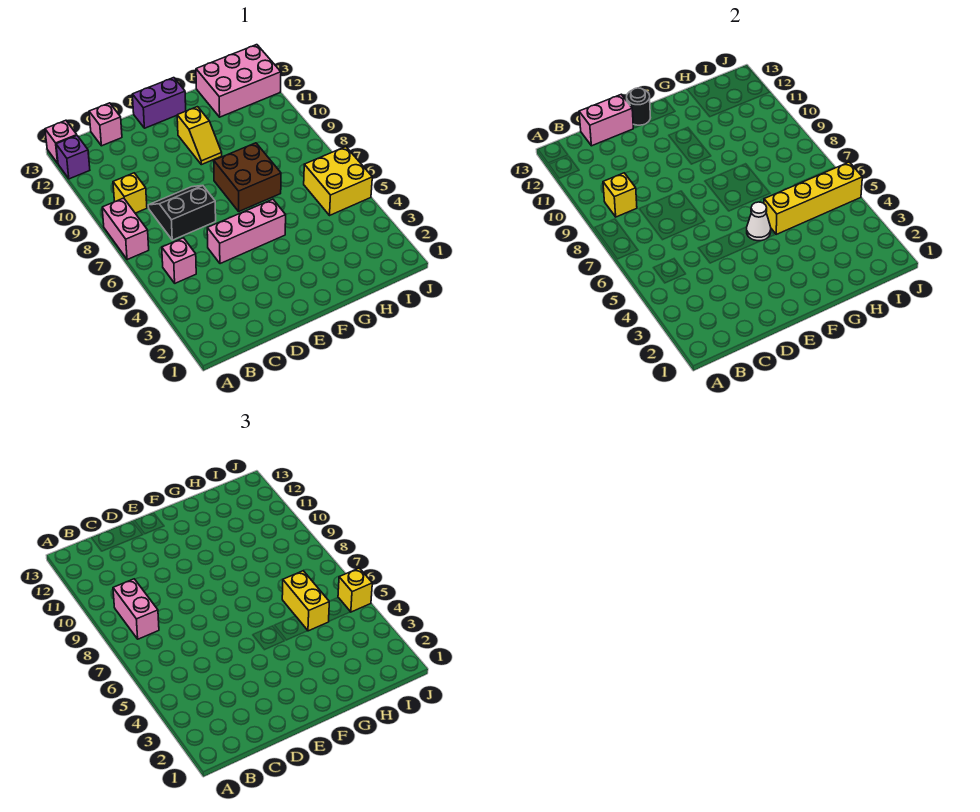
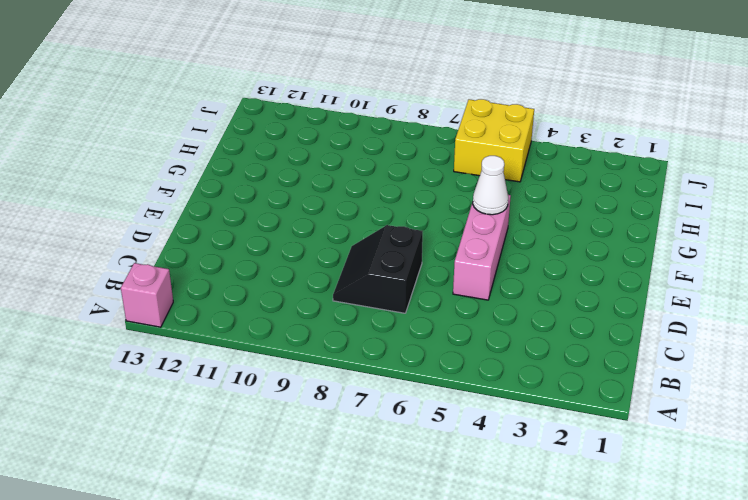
none -> pink brick A7:A8 level 1
none -> purple brick A12 level 1
none -> pink brick B5 level 1

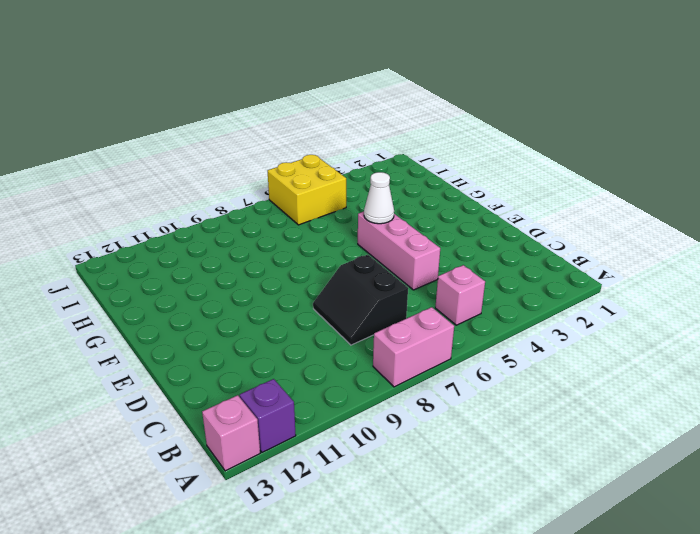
none -> yellow brick B9 level 1
none -> pink brick C13 level 1
none -> purple brick E13:F13 level 1

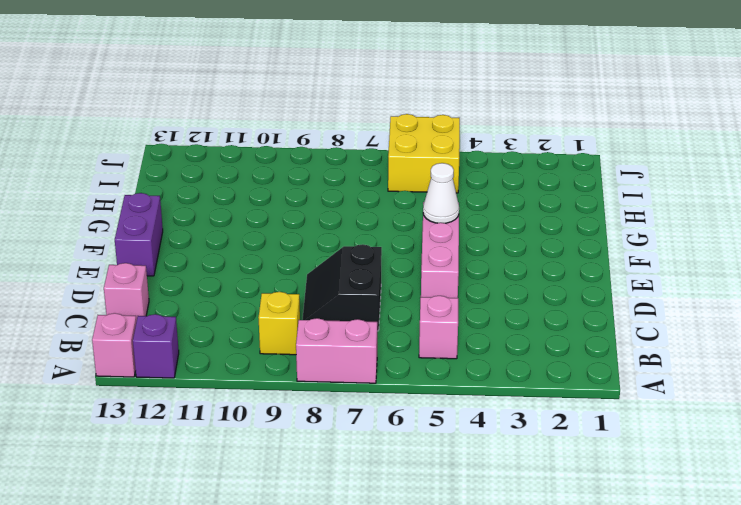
none -> brown brick F7:G8 level 1
none -> yellow slope F10:F11 level 1 top 11
none -> pink brick H12:J13 level 1

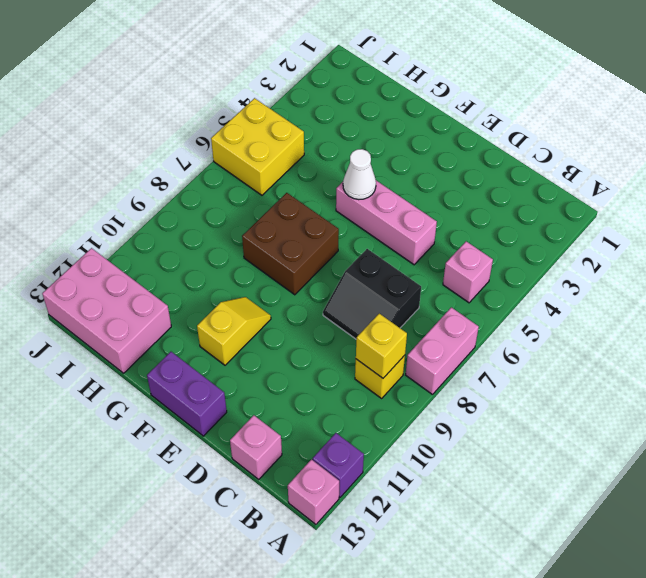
none -> pink brick C13:D13 level 2
none -> black round brick E13 level 2
none -> yellow brick G5:J5 level 2

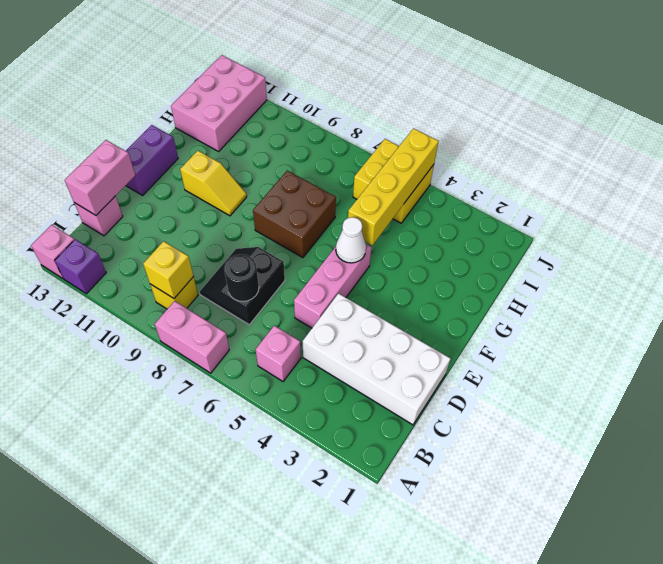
white brick C1:D4 level 1 -> none
black round brick C7 level 2 -> black round brick E13 level 2
none -> pink brick B8:B9 level 3
none -> yellow brick H5:H6 level 3
none -> yellow brick J5 level 3

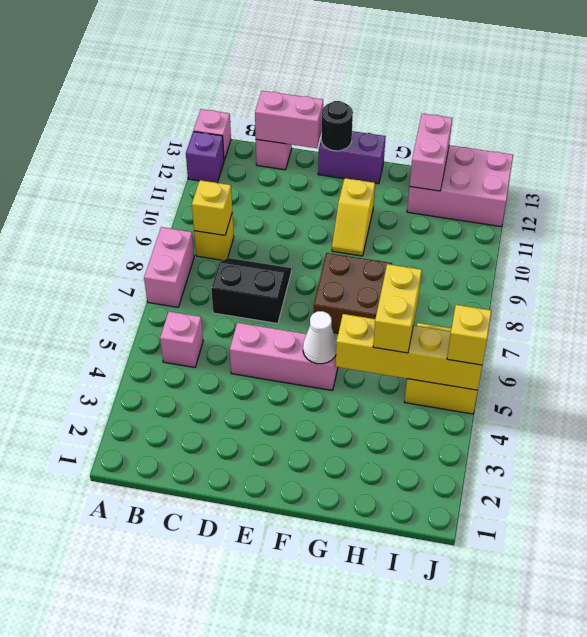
pink brick H12:H13 level 2 -> pink brick B8:B9 level 3

